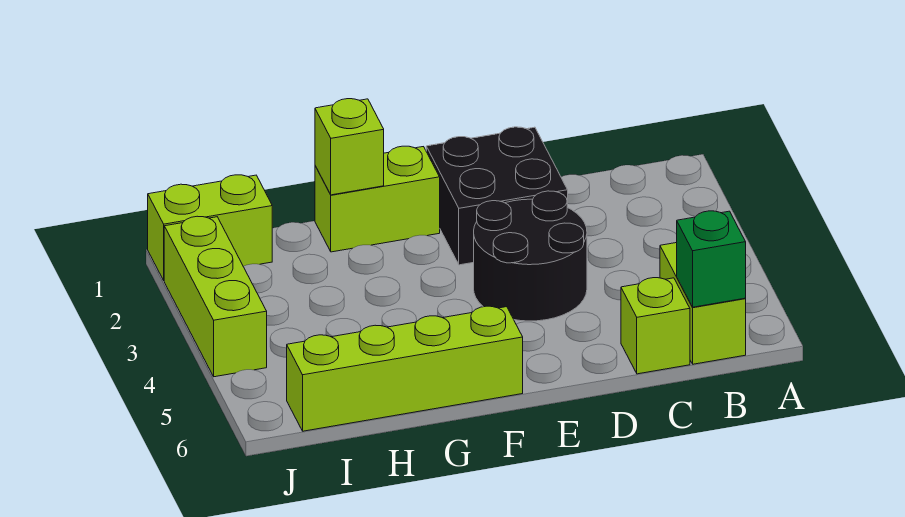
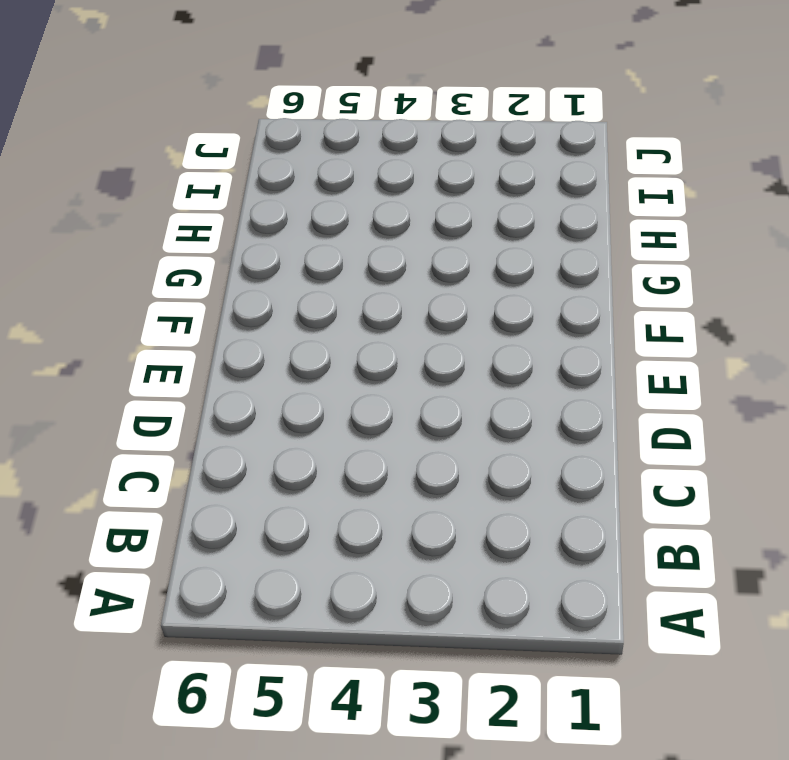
none -> lime brick B5:B6 level 1
none -> lime brick C6 level 1

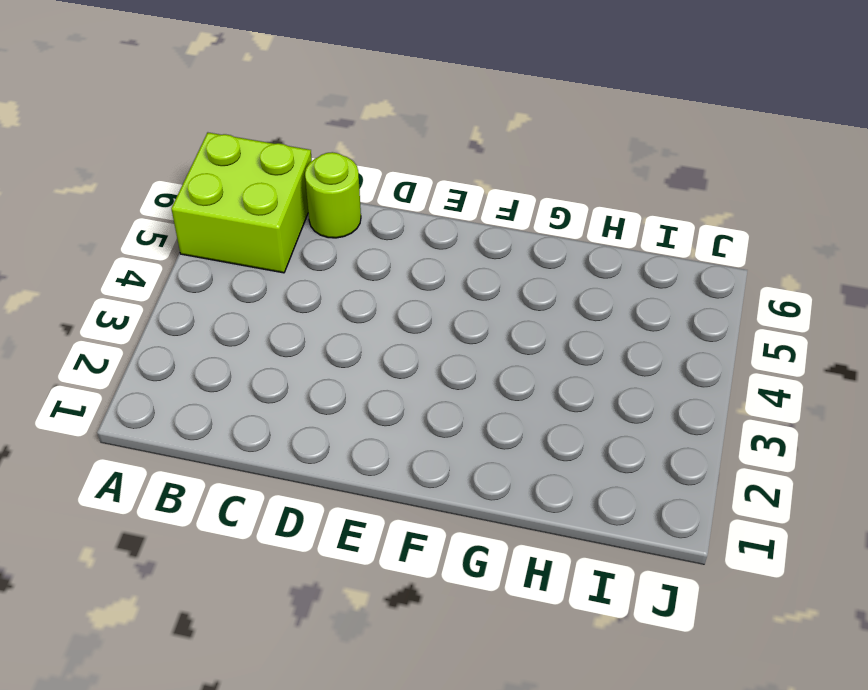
lime brick A5:B6 level 1 -> lime brick B5:B6 level 1
lime round brick C6 level 1 -> lime brick C6 level 1
none -> black brick D1:E2 level 1
none -> black round brick D3:E4 level 1

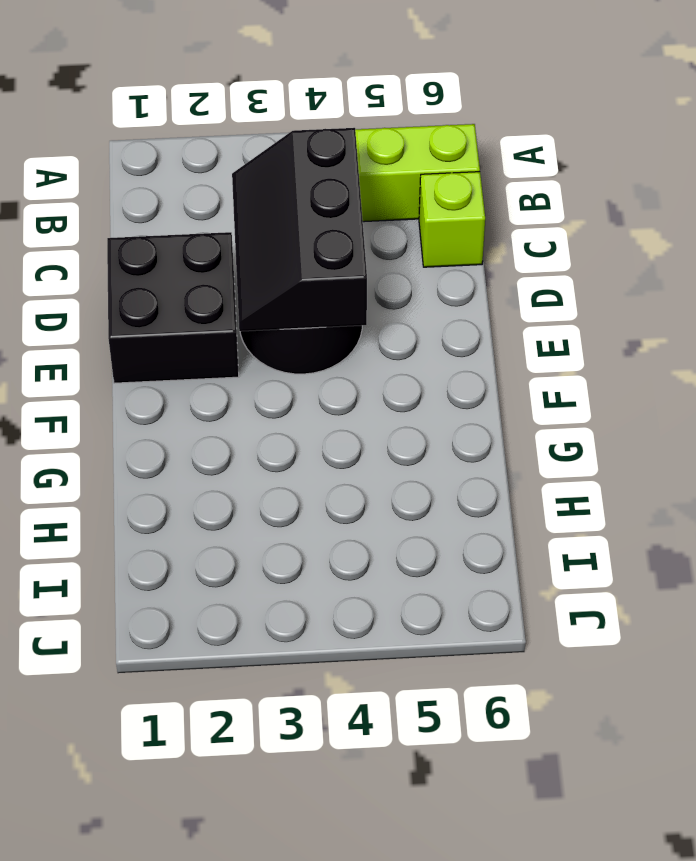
black slope C3:E4 level 2 top 4 -> none
none -> lime brick F1:G1 level 1
none -> lime brick F6:I6 level 1

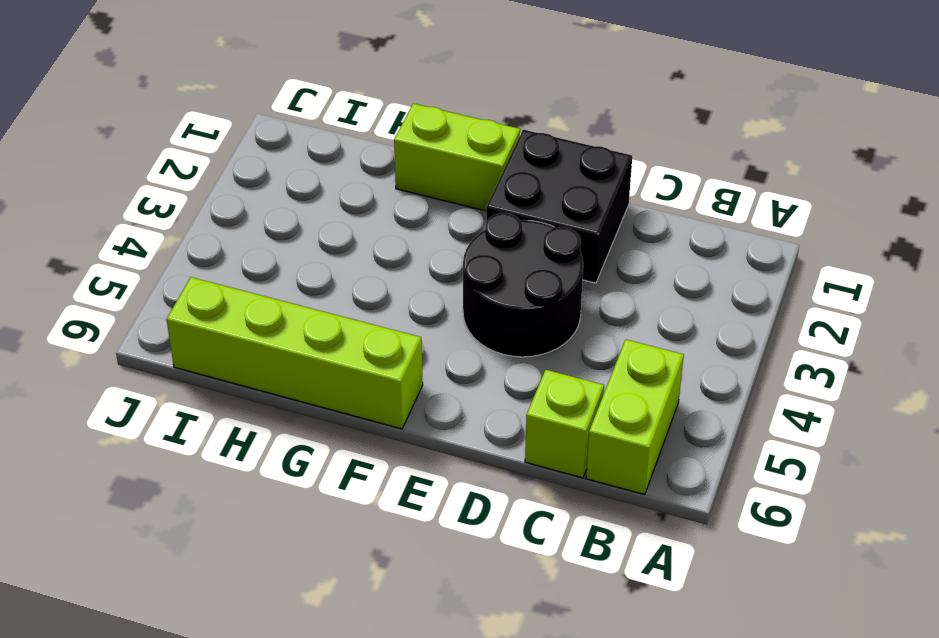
none -> lime brick I1:J1 level 1
none -> lime brick J2:J4 level 1

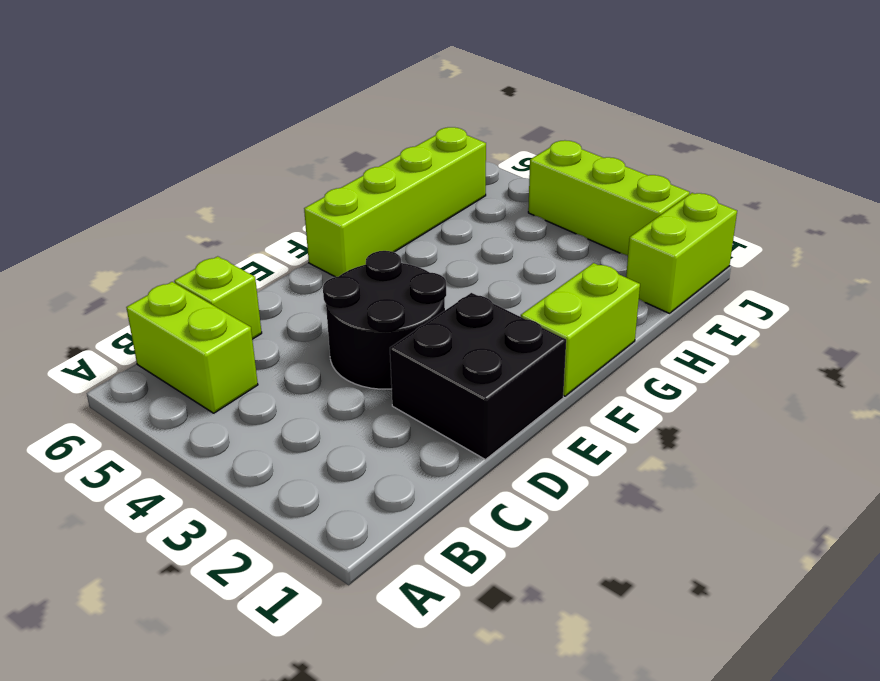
none -> green brick B6 level 2
none -> lime brick G1 level 2

